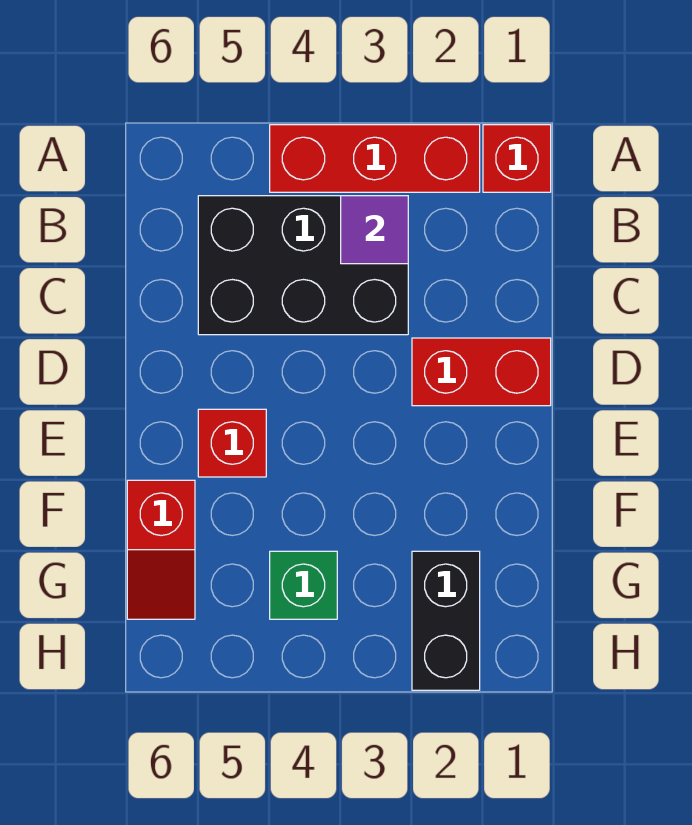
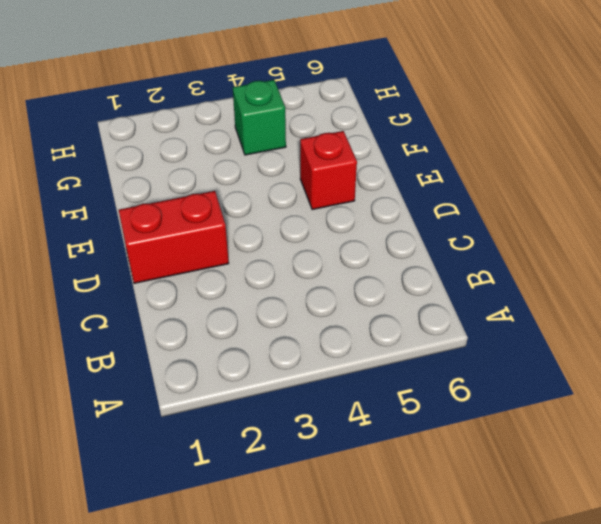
none -> red brick A1 level 1
none -> red brick A2:A4 level 1

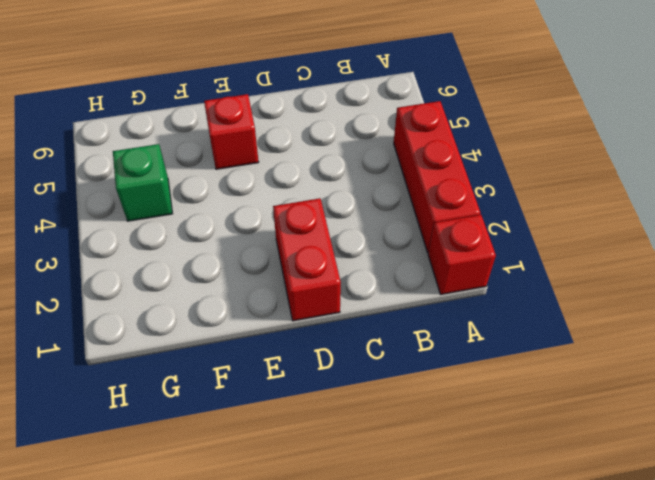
none -> black brick B3:C5 level 1
none -> red slope F6:G6 level 1 top F

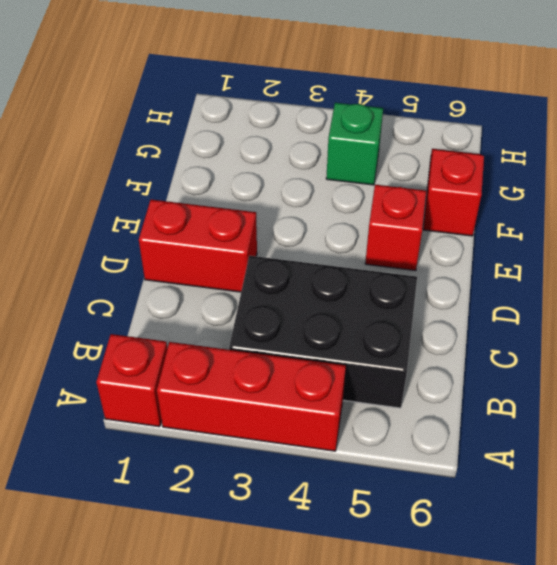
none -> black brick G2:H2 level 1
none -> purple tile B3 level 2

